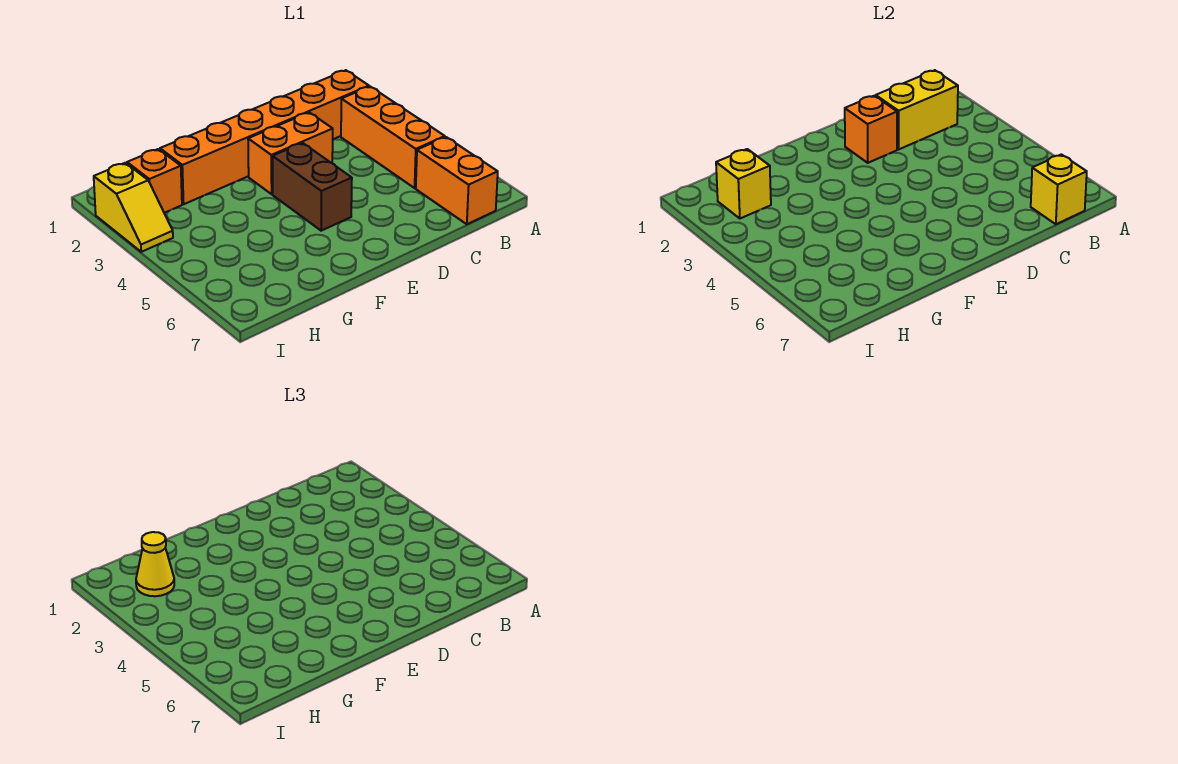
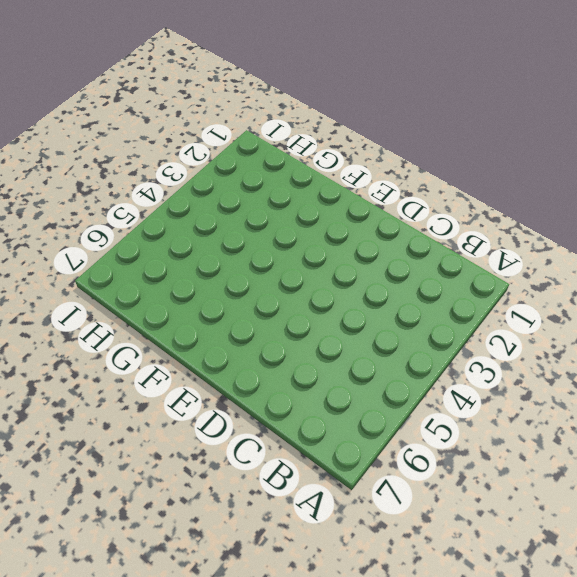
none -> orange brick B2:G2 level 1
none -> orange brick B3:B5 level 1
none -> orange brick B6:B7 level 1

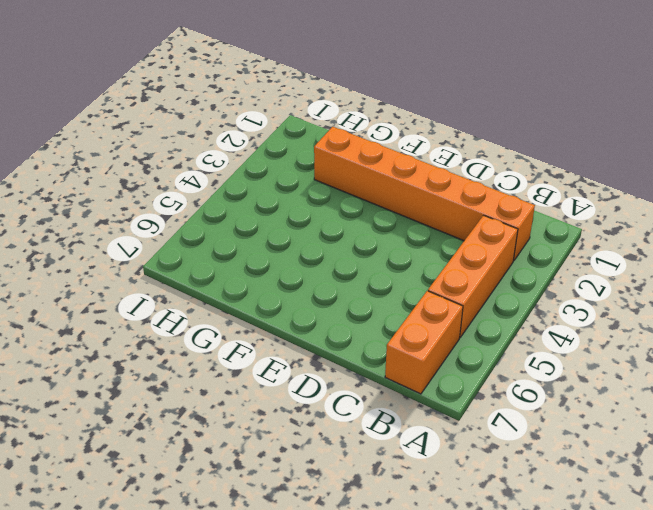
none -> orange brick D3:E3 level 1
none -> brown brick E4:E5 level 1
none -> orange brick H2 level 1

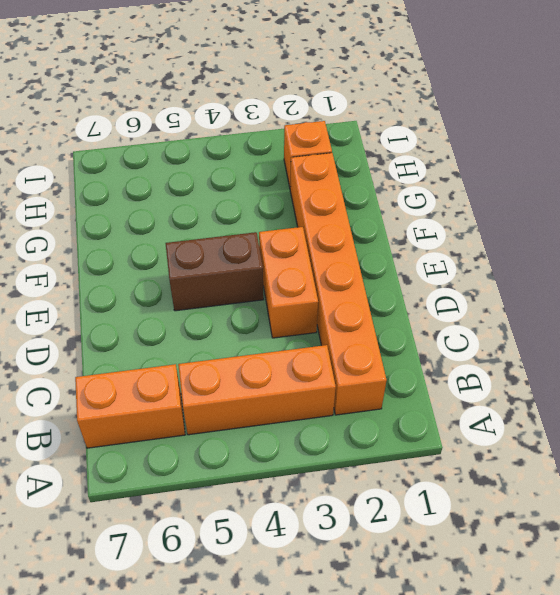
none -> yellow slope I2:I3 level 1 top 2
none -> yellow brick B2:C2 level 2
none -> yellow brick B7 level 2

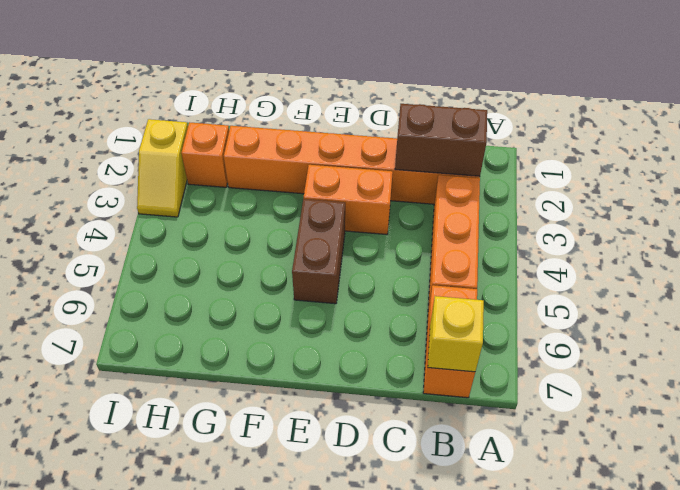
brown brick B2:C2 level 2 -> yellow brick B2:C2 level 2
none -> orange brick D2 level 2
none -> yellow brick H2 level 2
none -> yellow cone H2 level 3

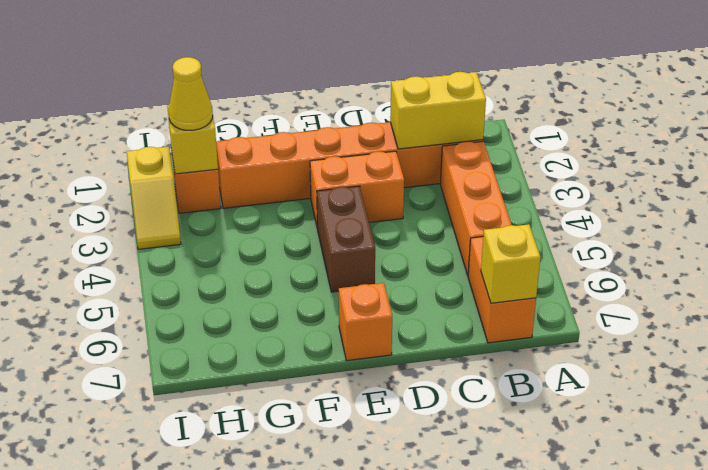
orange brick E7 level 1 -> orange brick D2 level 2

